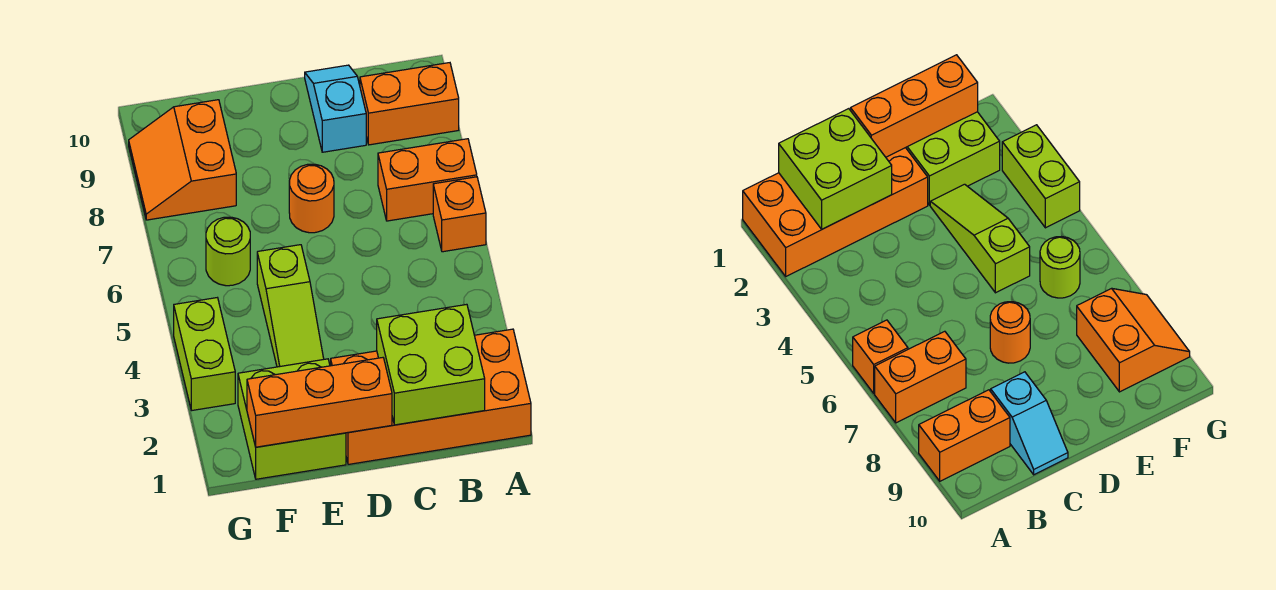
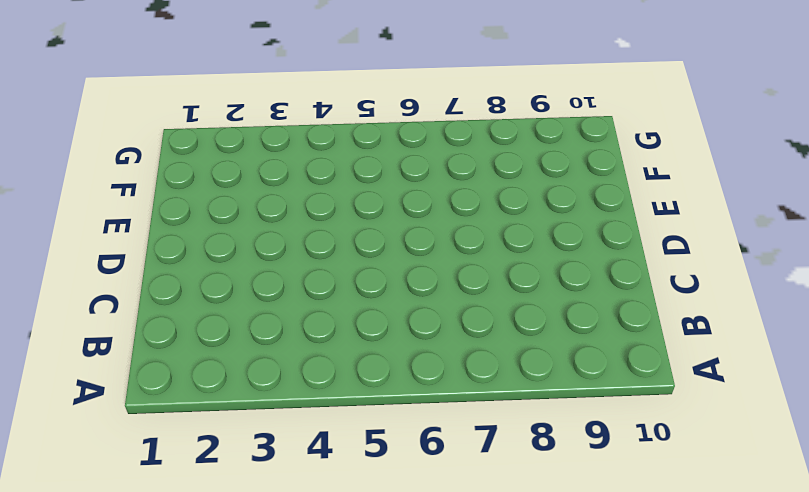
none -> orange brick A1:D2 level 1
none -> orange brick A6 level 1
none -> orange brick A7:B7 level 1

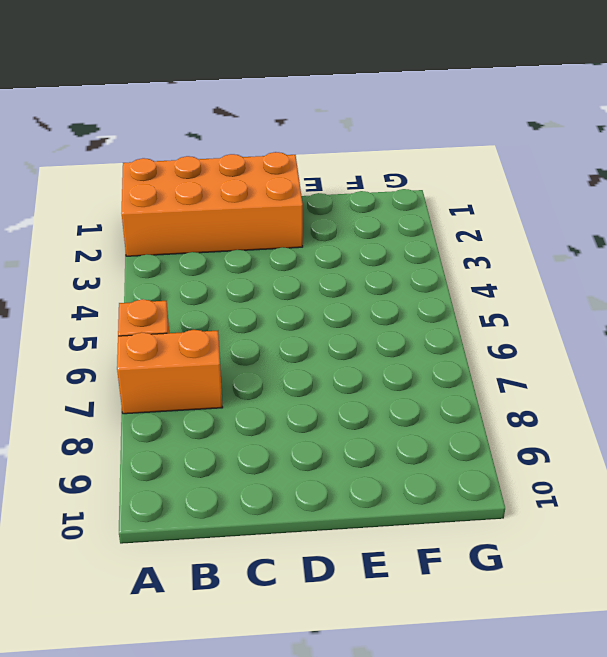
none -> orange brick A9:B9 level 1
none -> cyan slope C9:C10 level 1 top 9
none -> orange round brick D7 level 1

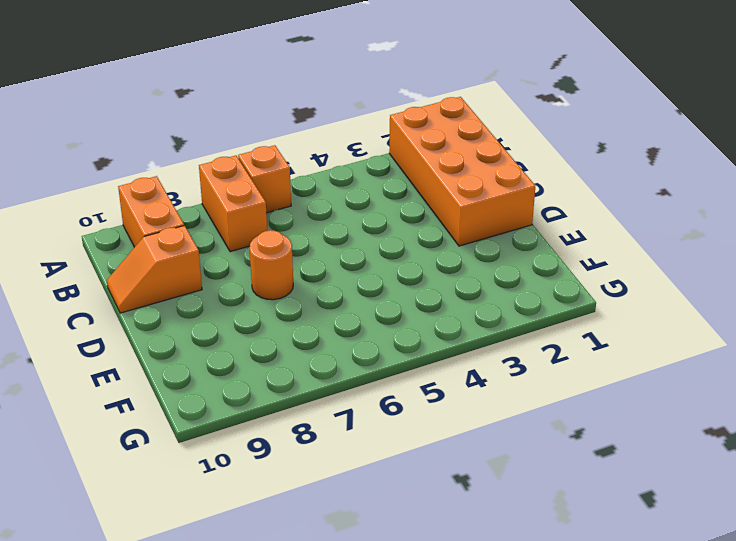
orange slope C9:C10 level 1 top 9 -> cyan slope C9:C10 level 1 top 9
none -> lime brick E1:F2 level 1
none -> lime slope E3:E5 level 1 top 5
none -> lime round brick F6 level 1

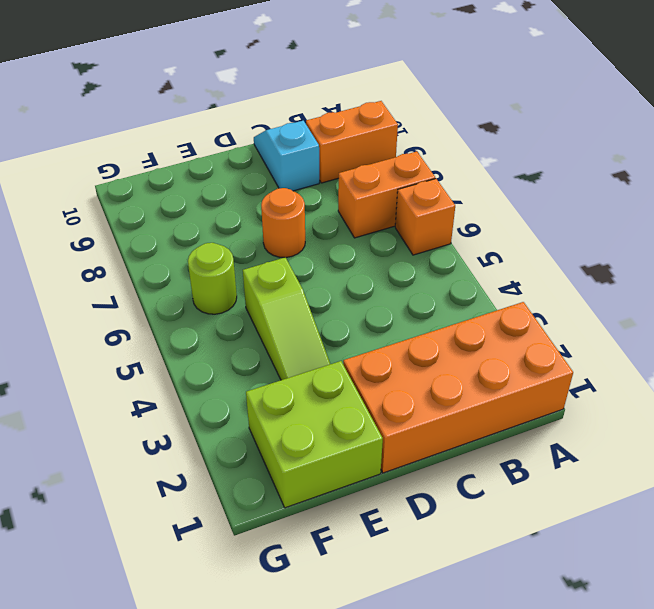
none -> orange slope F8:G9 level 1 top F
none -> lime brick G3:G4 level 1
none -> lime brick B1:C2 level 2

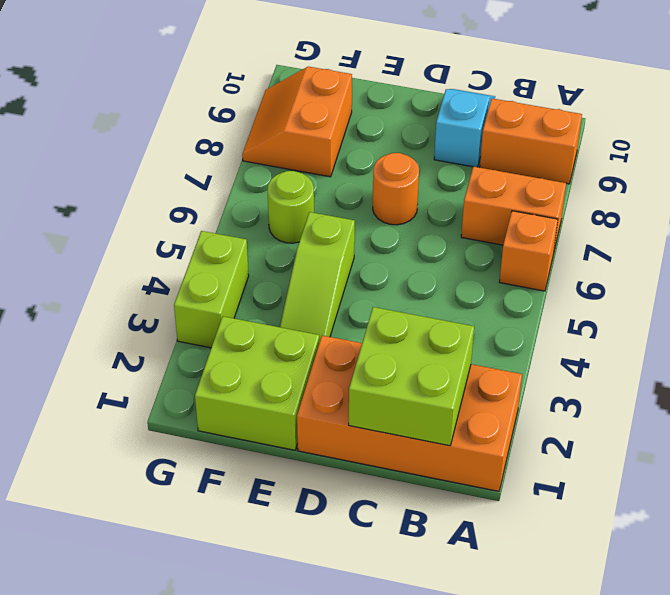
none -> orange brick D1:F1 level 2

